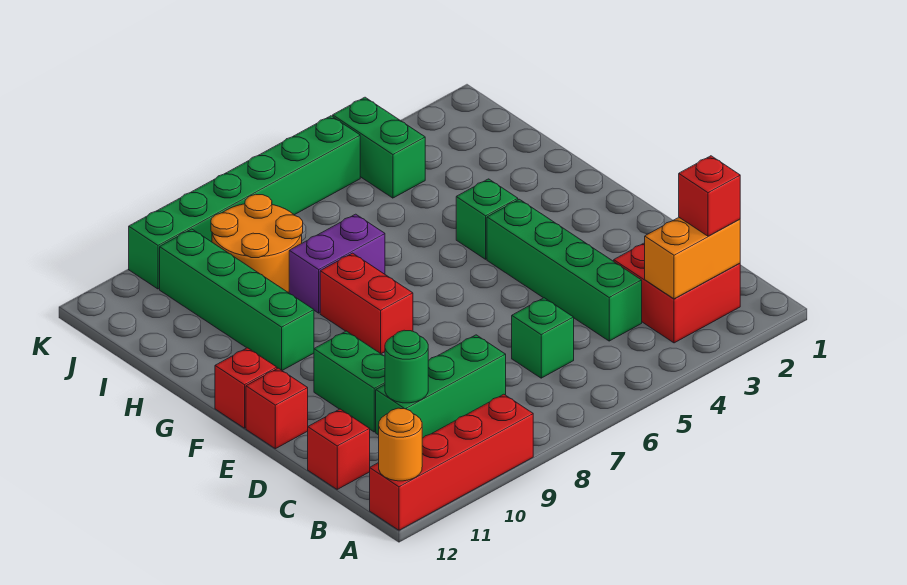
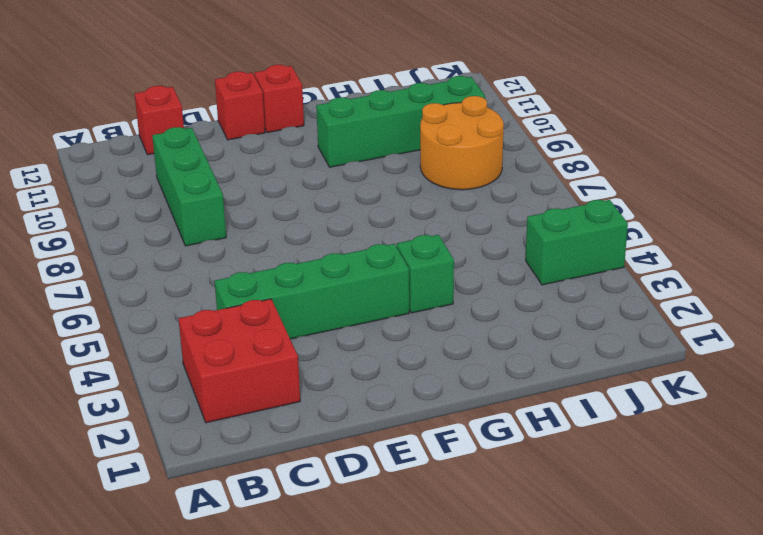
none -> red brick A9:A12 level 1
none -> green brick C6 level 1
none -> green brick D10:E10 level 1

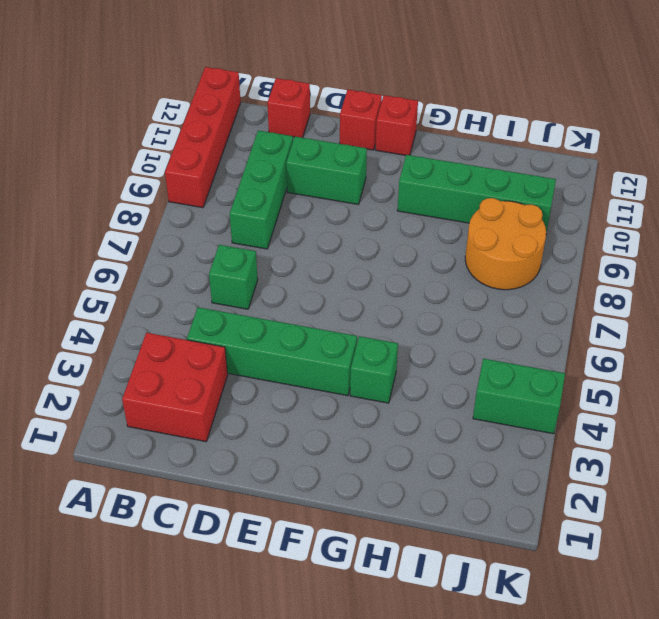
none -> red brick F8:G8 level 1
none -> purple brick H7:H8 level 1
none -> green brick K5:K10 level 1

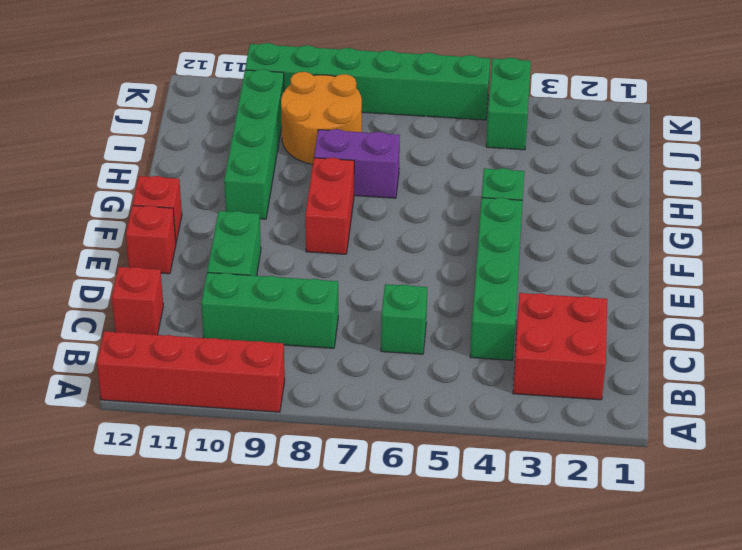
none -> orange round brick A12 level 2
none -> orange brick B2:B3 level 2
none -> green round brick C10 level 2

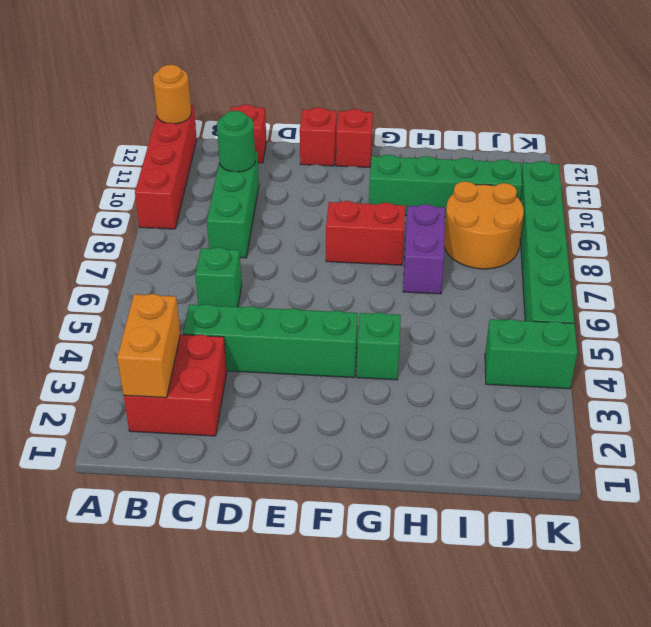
none -> green brick D10:E10 level 1
none -> red brick B2 level 3

